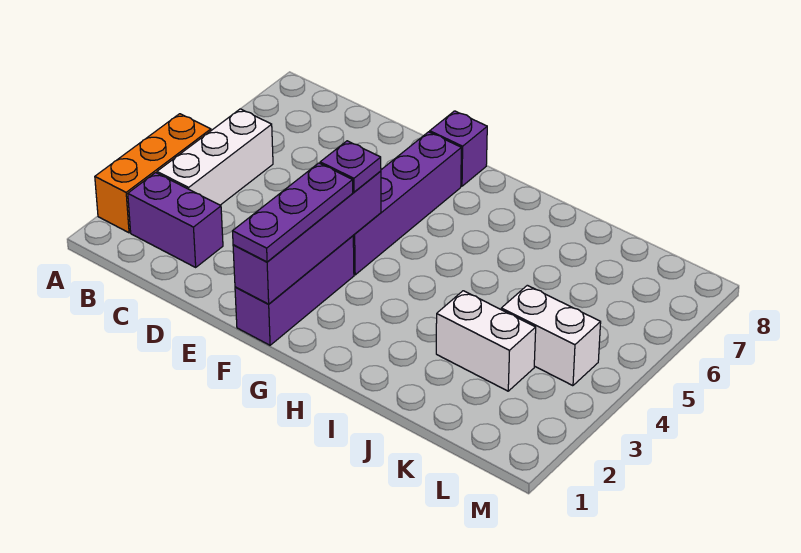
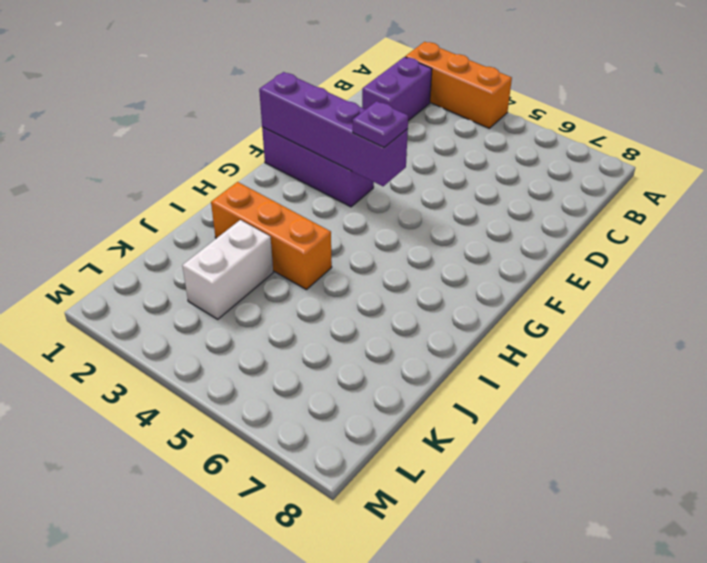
orange brick I2:I4 level 1 -> none
none -> white brick B3:B5 level 1
none -> purple brick F4:F7 level 1

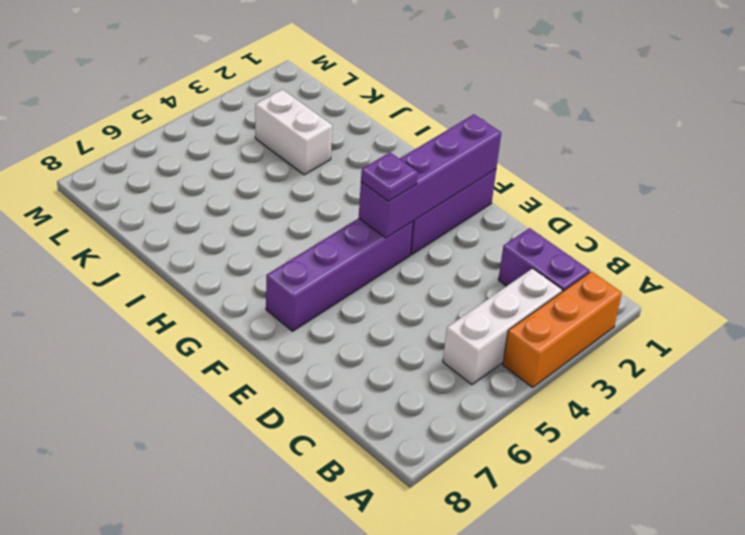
none -> purple brick F8 level 1
none -> white brick K4:L4 level 1

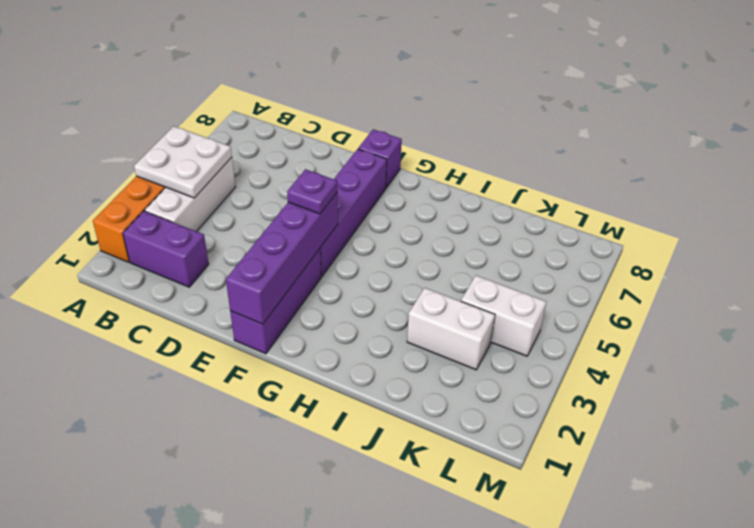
white plate A4:B5 level 2 -> none
none -> purple plate F1:F3 level 3

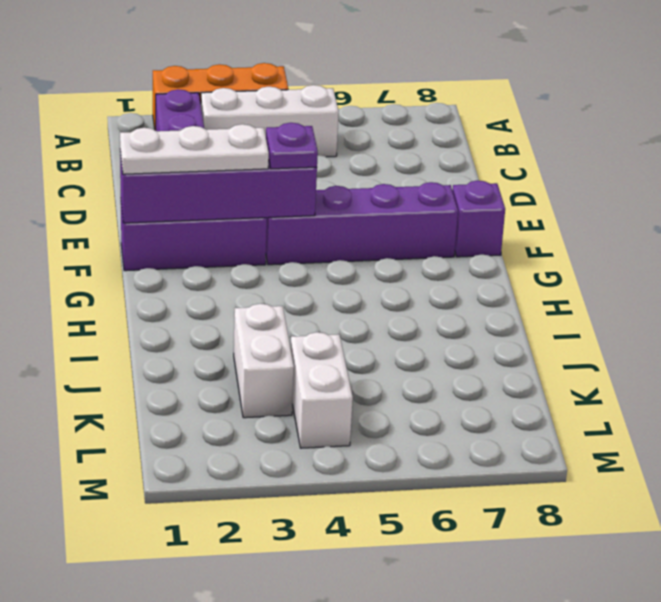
white plate F1:F3 level 3 -> purple plate F1:F3 level 3

